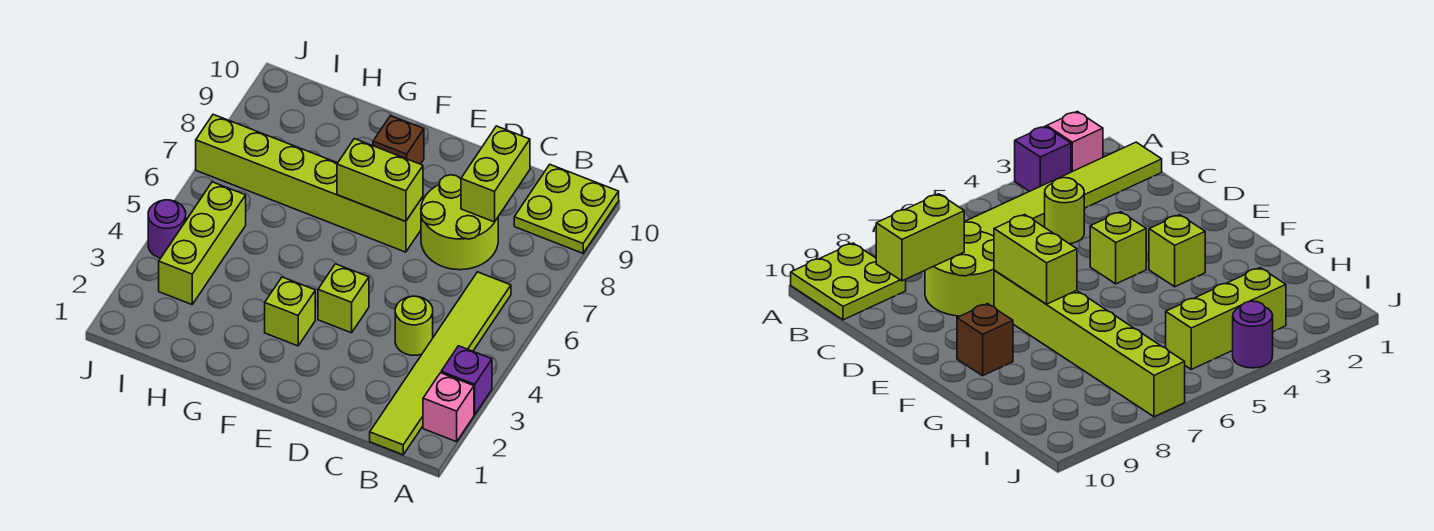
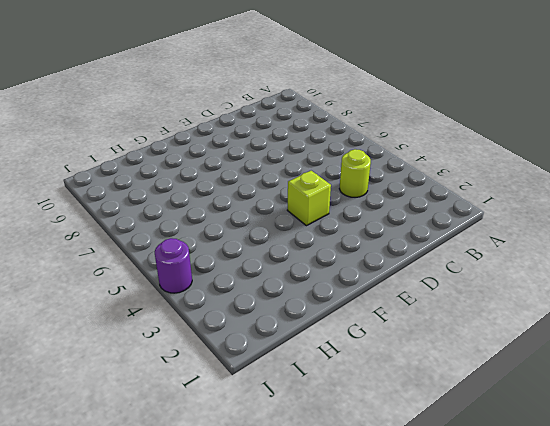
none -> pink brick A2 level 1
none -> purple brick A3 level 1
none -> lime plate A9:B10 level 1

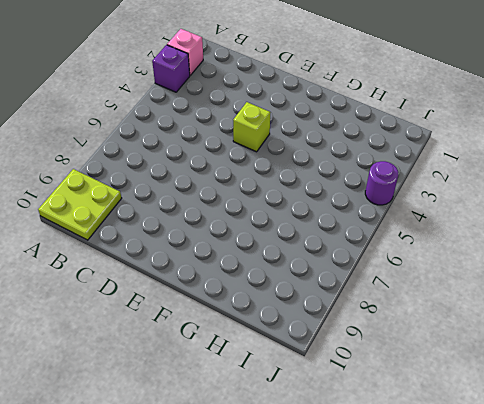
none -> lime tile B1:B6 level 1
none -> lime round brick C4 level 1
none -> lime round brick C7:D8 level 1

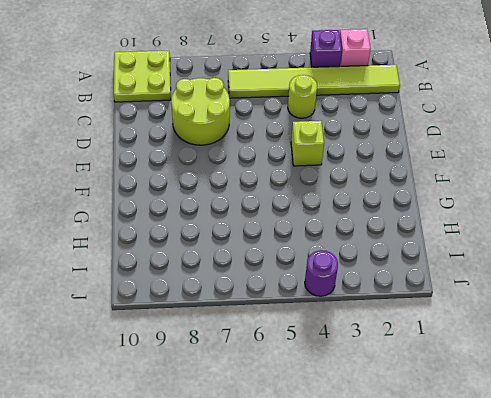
none -> lime brick E7:J7 level 1
none -> lime brick F3 level 1
none -> brown brick F9 level 1

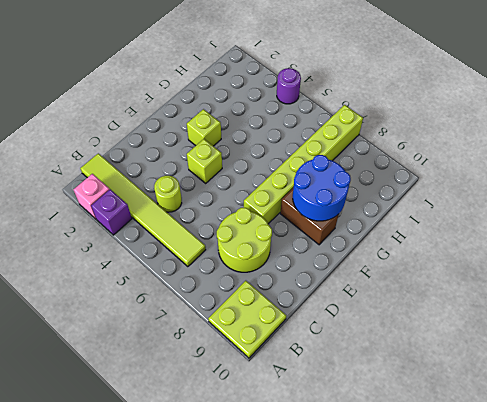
brown brick F8:F9 level 1 -> brown brick F9 level 1
blue round brick F8:G9 level 2 -> none
none -> lime brick I3:I5 level 1
none -> lime brick C8:C9 level 2
none -> lime brick E7:F7 level 2

